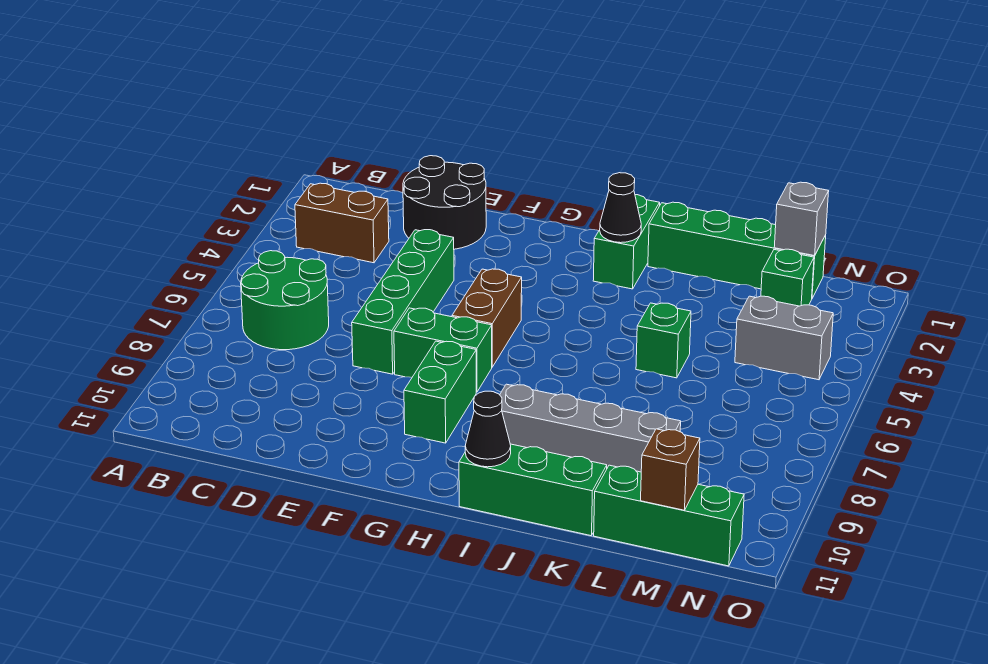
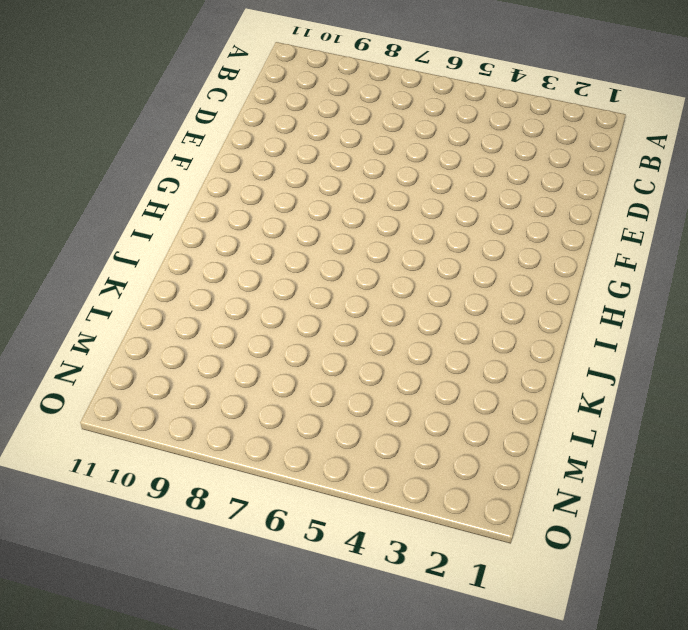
none -> brown brick B3:C3 level 1
none -> green round brick B6:C7 level 1
none -> black round brick D1:E2 level 1

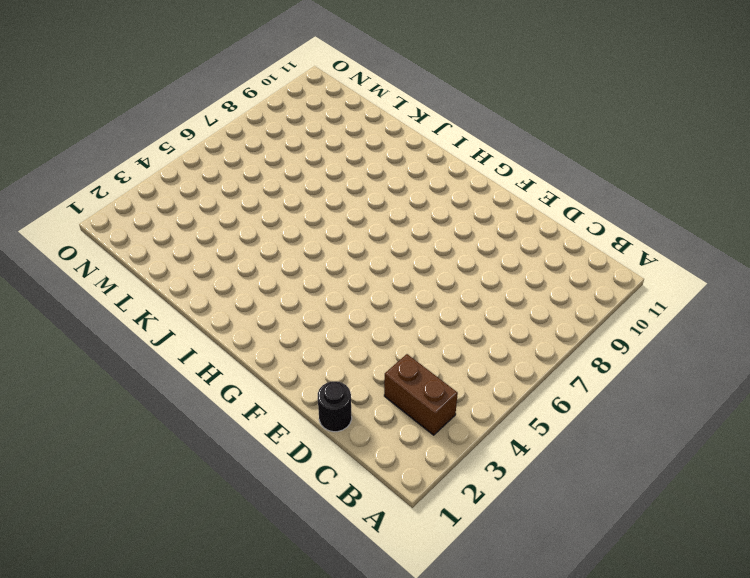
black round brick D1 level 1 -> black round brick D1:E2 level 1
none -> green round brick B6:C7 level 1
none -> green brick E4:E7 level 1
none -> green brick F7:G7 level 1

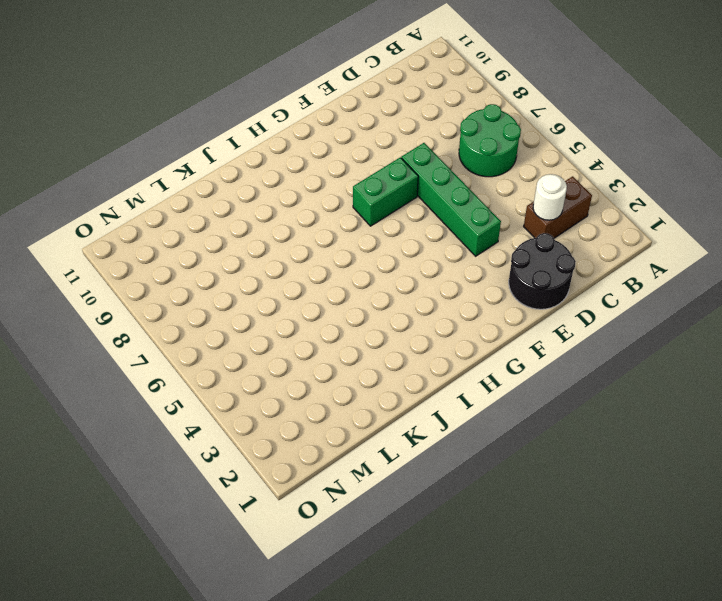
white round brick C3 level 2 -> none
none -> brown brick G5:G6 level 1
none -> green brick G8:G9 level 1
none -> green brick I1:I2 level 1

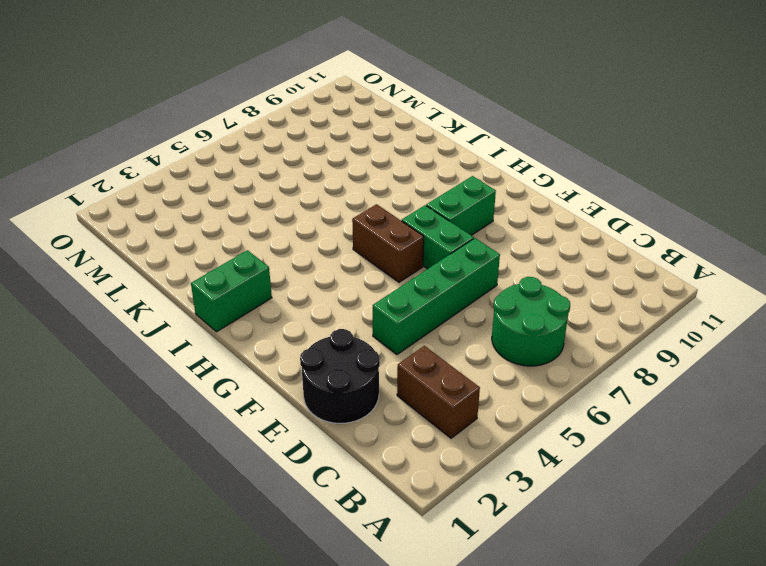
brown brick G6:H6 level 1 -> brown brick G5:G6 level 1
none -> grey brick I9:L9 level 1
none -> green brick I11:K11 level 1
none -> green brick J1:M1 level 1

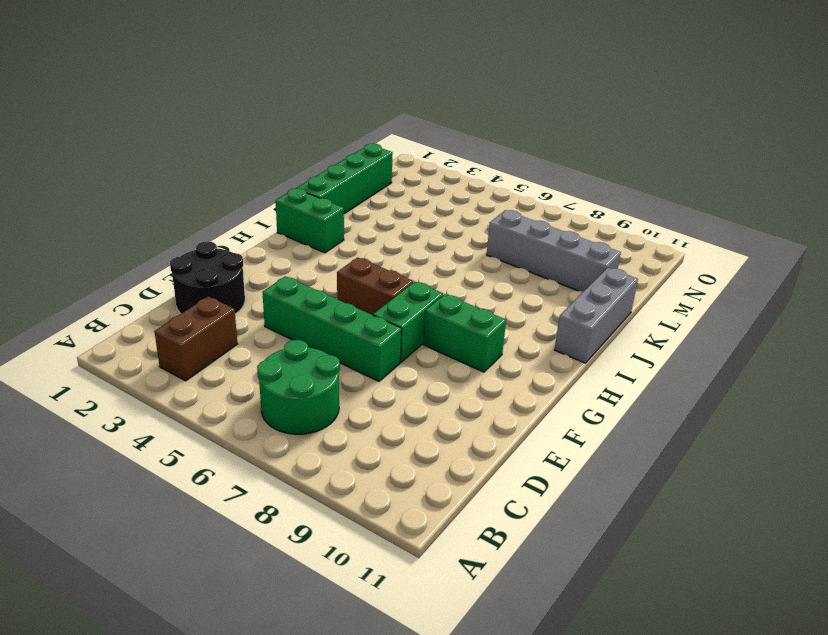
grey brick I11:K11 level 1 -> green brick I11:K11 level 1
grey brick L7:L10 level 1 -> grey brick I9:L9 level 1
none -> green brick K5 level 1
none -> green brick L11:N11 level 1
none -> green brick M2 level 1

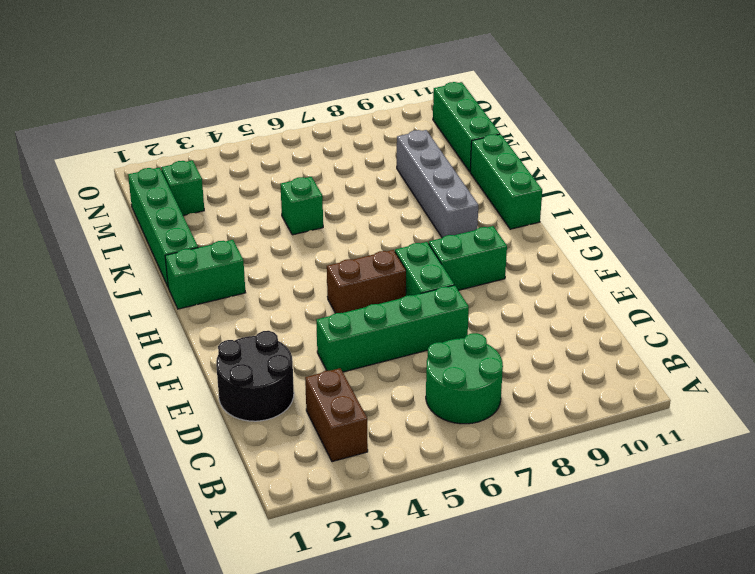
none -> grey brick M4:N4 level 1
none -> black cone I2 level 2
none -> black cone I11 level 2

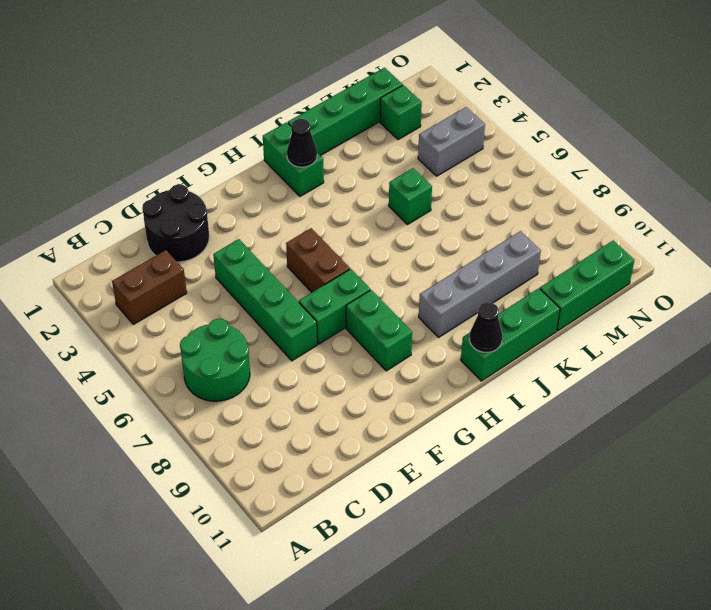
none -> grey brick M1 level 2
none -> brown brick M11 level 2

